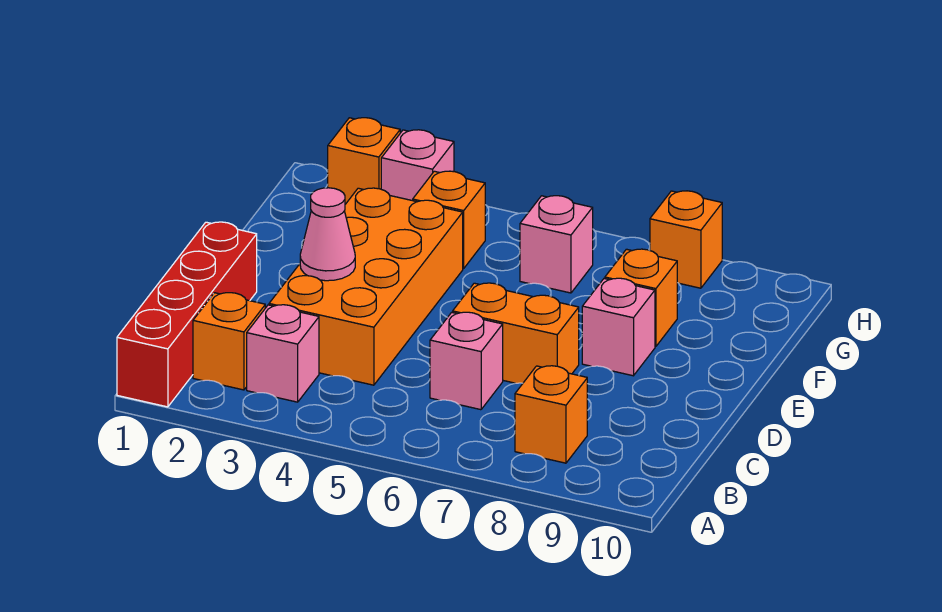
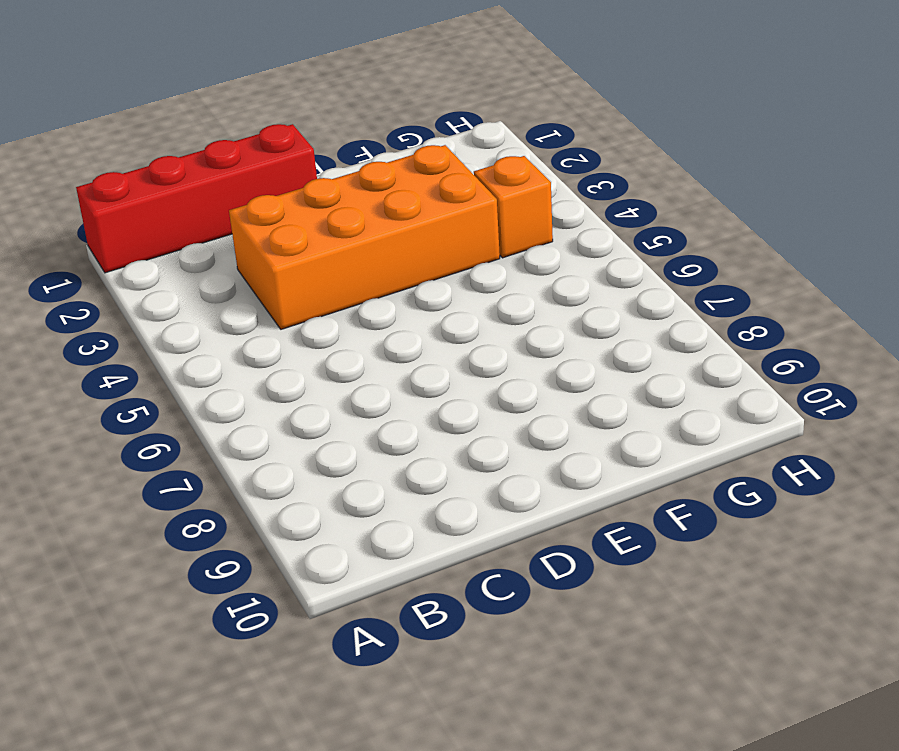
none -> orange brick B2 level 1
none -> pink brick B3 level 1
none -> orange brick B8 level 1

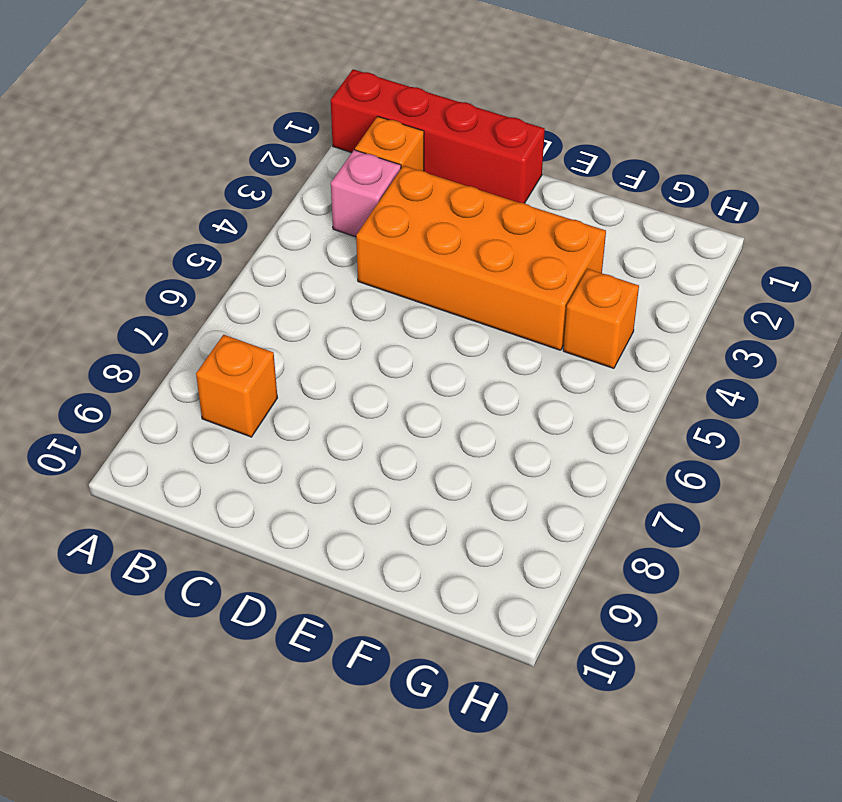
none -> pink brick C6 level 1
none -> orange brick D6:D7 level 1
none -> pink brick E8 level 1

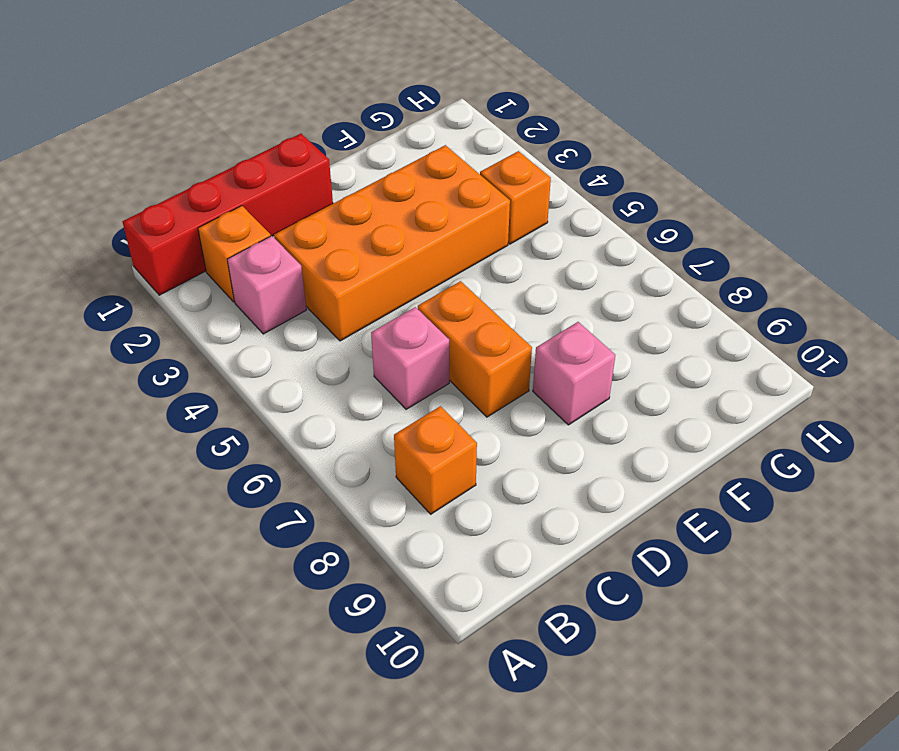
none -> orange brick F8 level 1
none -> pink brick G6 level 1
none -> orange brick H2 level 1

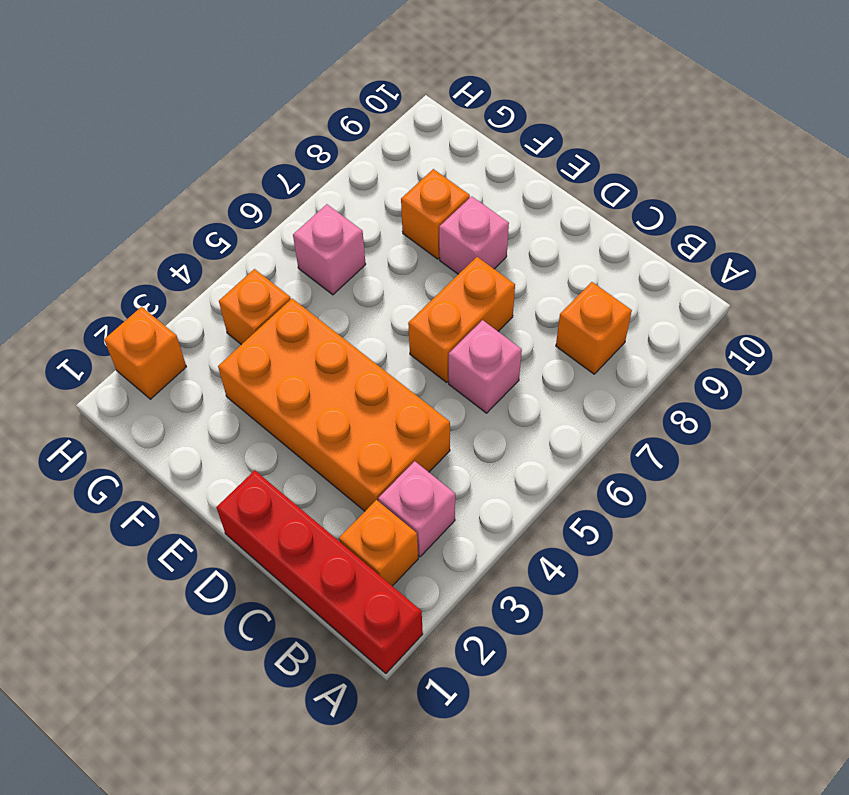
none -> pink brick H3 level 1
none -> orange brick H8 level 1
none -> pink cone D3 level 2

